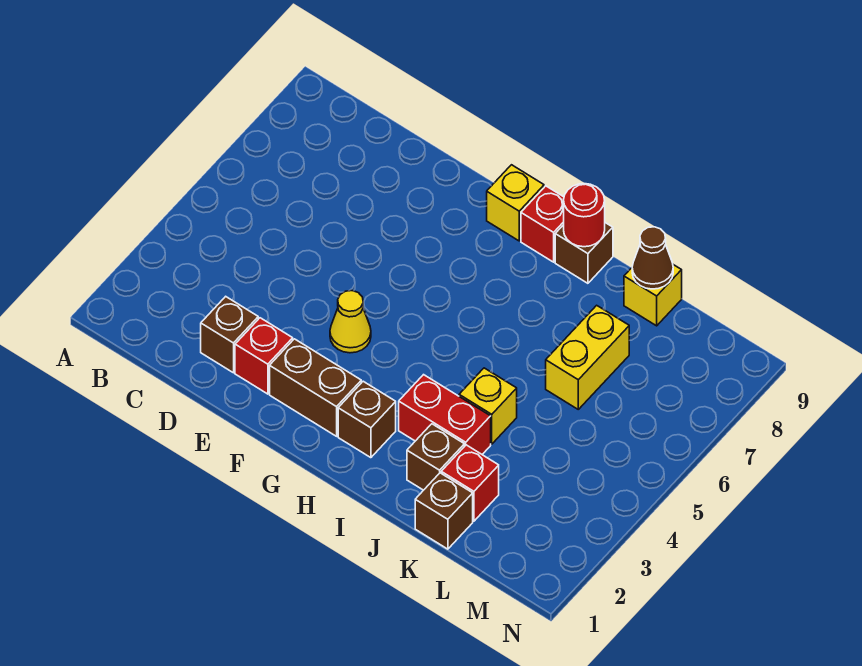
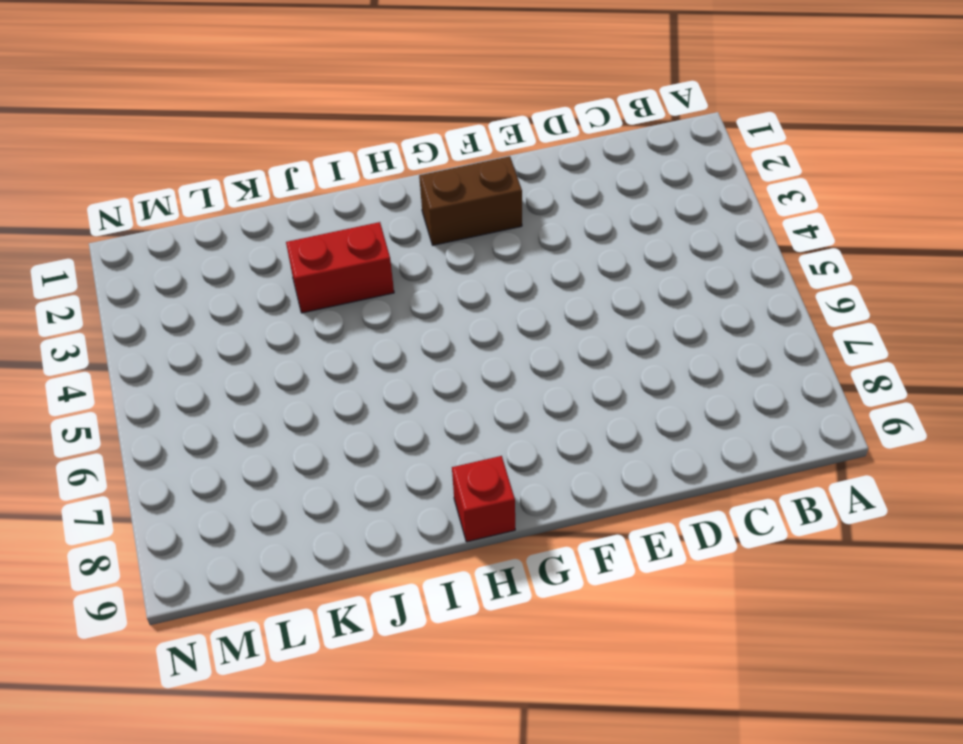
none -> brown brick D2 level 1
none -> red brick E2 level 1
none -> yellow cone F4 level 1

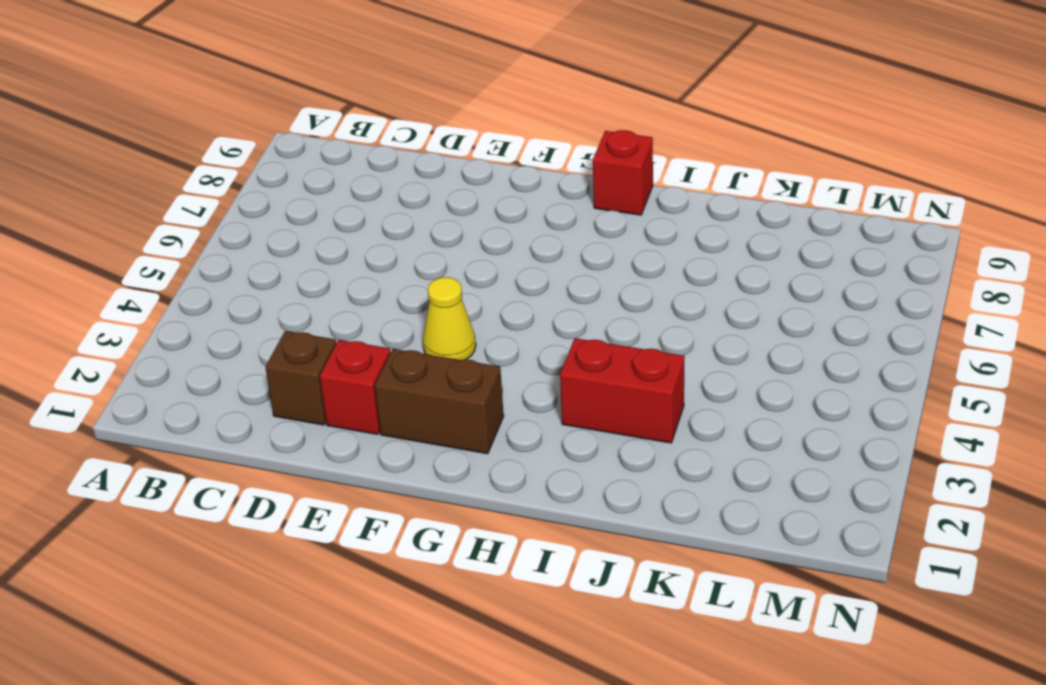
none -> yellow brick G9 level 1
none -> brown brick H2 level 1
none -> brown brick I9 level 1

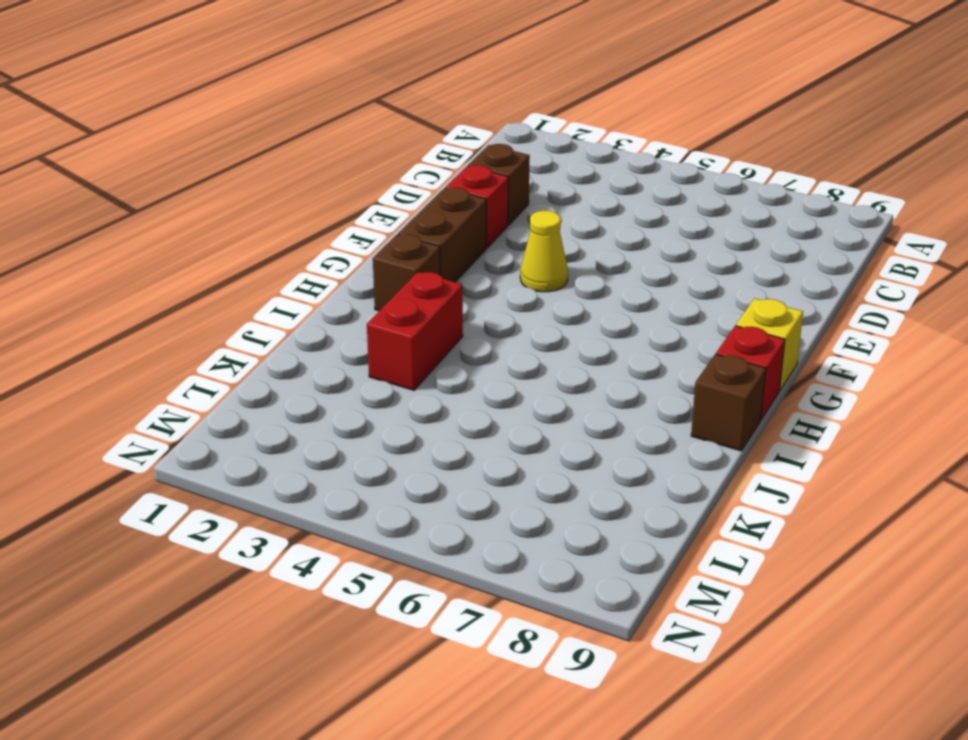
none -> brown brick J2 level 1
none -> yellow brick J4 level 1
none -> brown brick K1 level 1

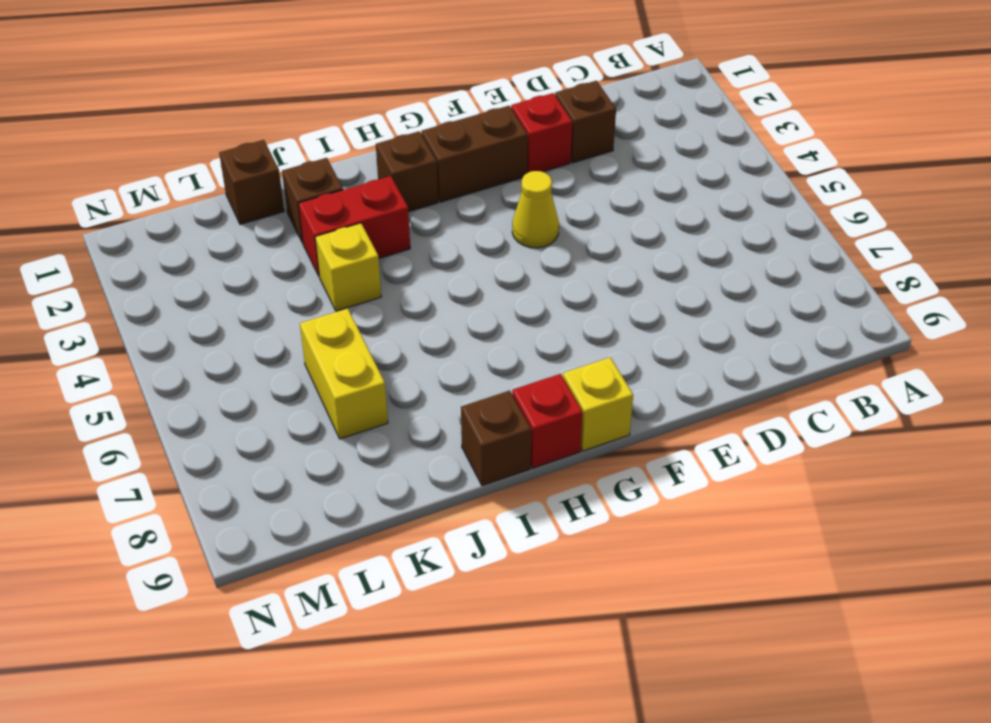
none -> red brick K2 level 1
none -> yellow brick K9 level 1
none -> red round brick I9 level 2

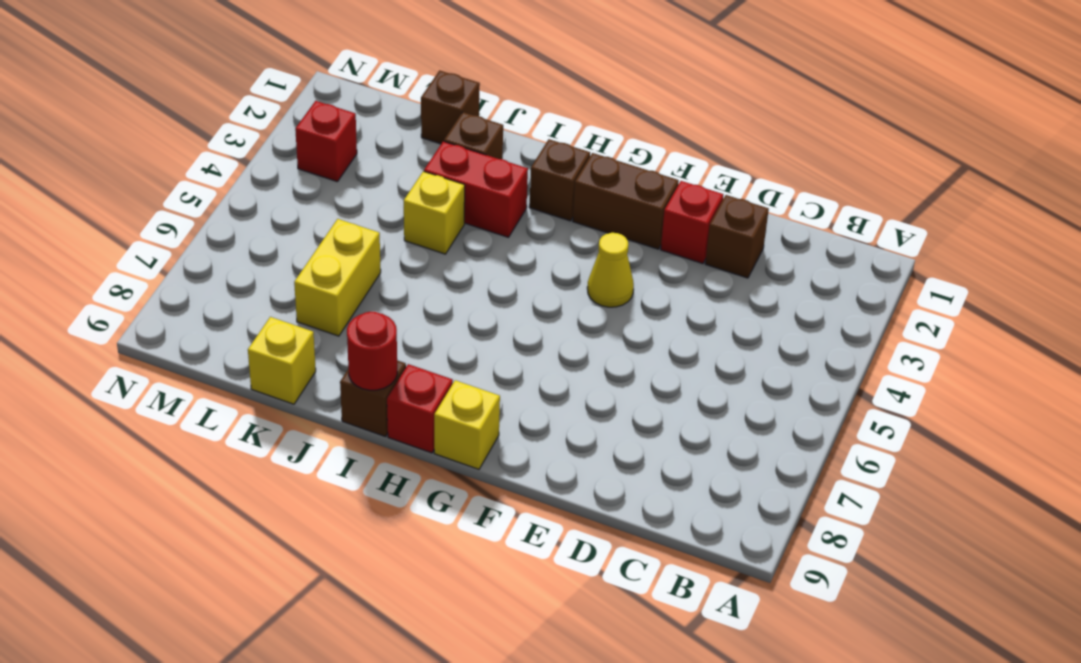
red brick M3 level 1 -> red brick K2 level 1
none -> brown cone K9 level 2

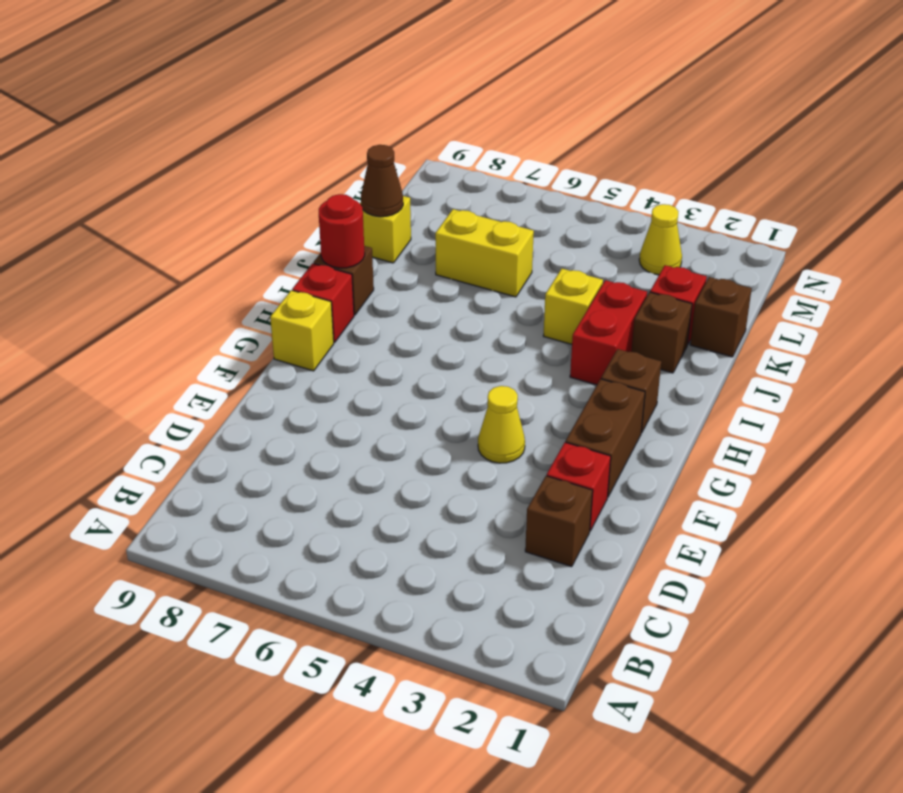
yellow cone M3 level 1 -> none

